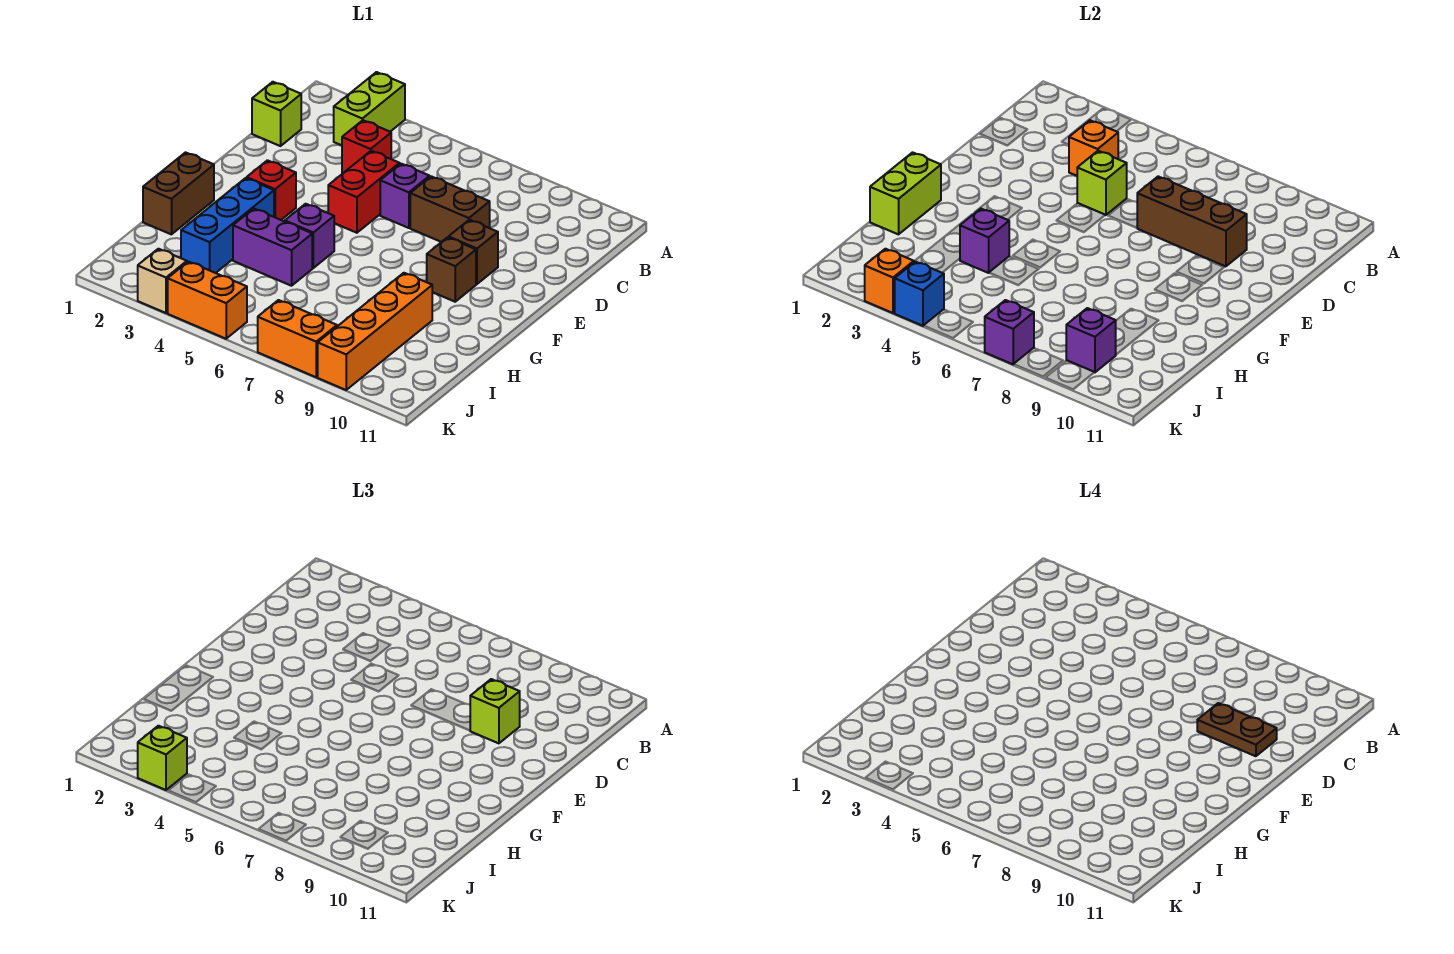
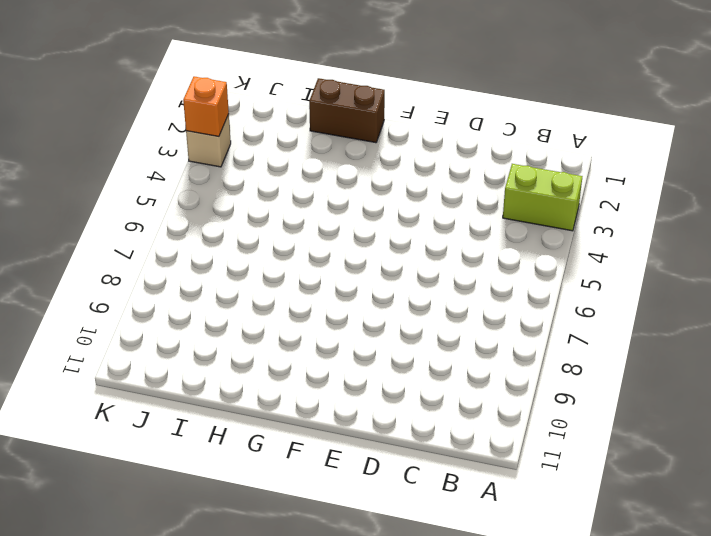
none -> lime brick C1 level 1
none -> red brick C4 level 1
none -> red brick D5:E5 level 1

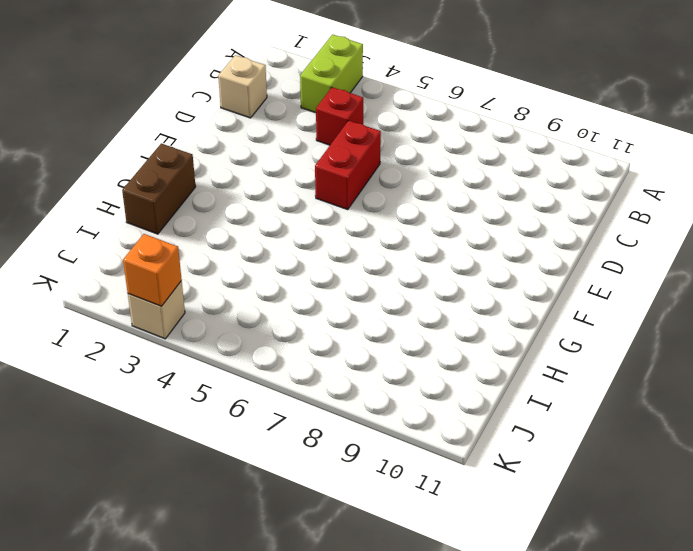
tan brick C1 level 1 -> lime brick C1 level 1
none -> purple brick D6 level 1
none -> brown brick D7:D8 level 1
none -> brown brick E9 level 1

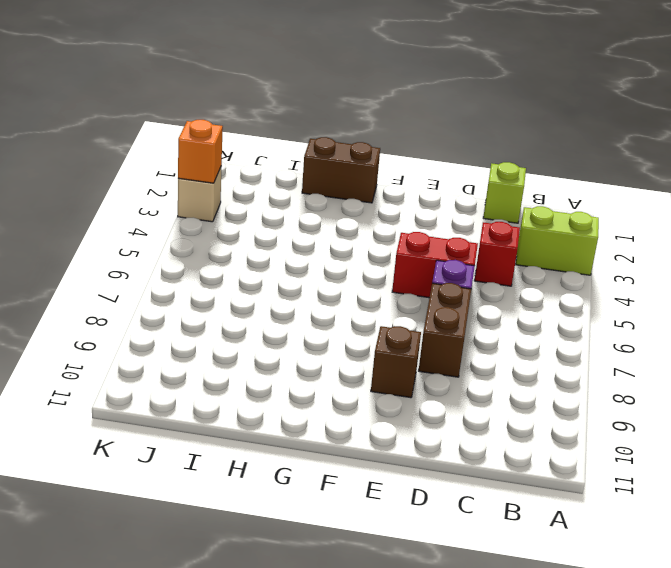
none -> red brick F3 level 1
none -> brown brick F9 level 1
none -> blue brick G3:I3 level 1

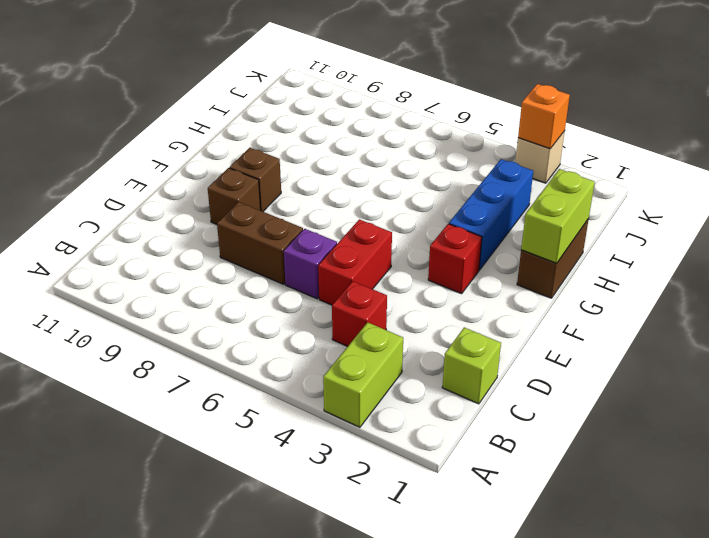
none -> purple brick G5 level 1
none -> purple brick H4:H5 level 1
none -> orange brick H9:K9 level 1

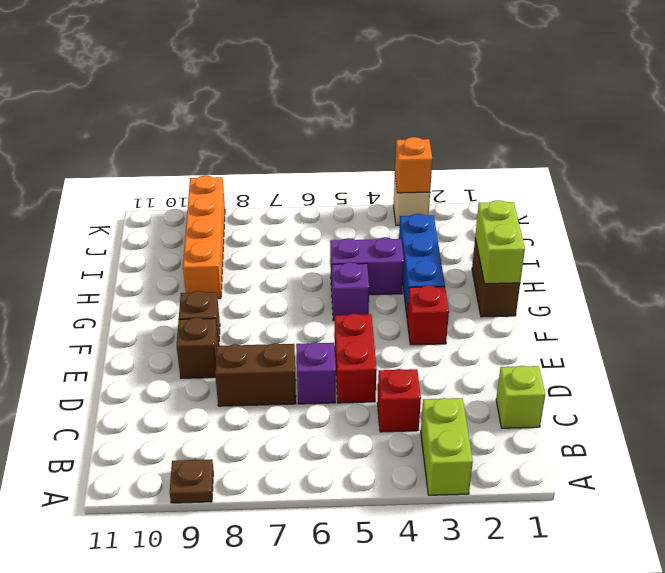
brown plate A9 level 1 -> none
none -> orange brick K4:K5 level 1
none -> orange brick K7:K8 level 1
none -> orange brick C4 level 2

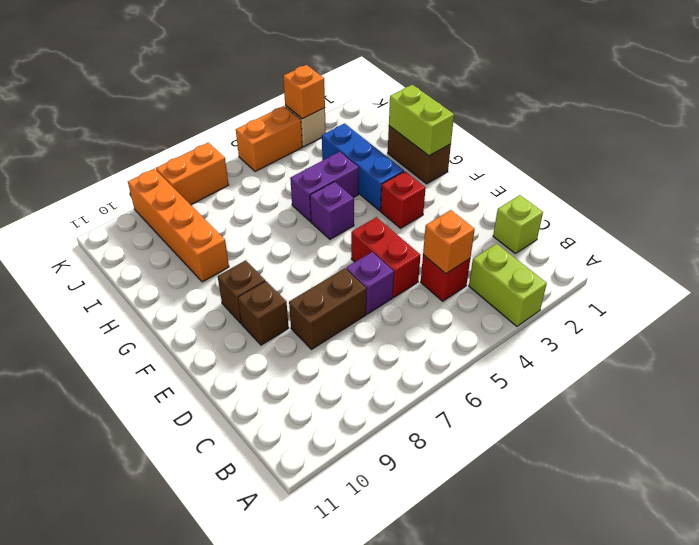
none -> lime brick D5 level 2
none -> brown brick D7:D9 level 2
none -> purple brick H4 level 2

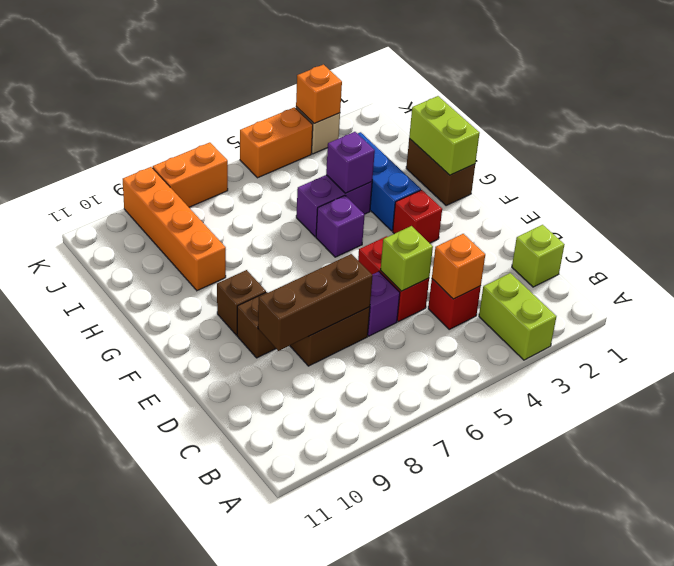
none -> purple brick J9 level 2
none -> blue brick K4 level 2
none -> purple brick K7 level 2

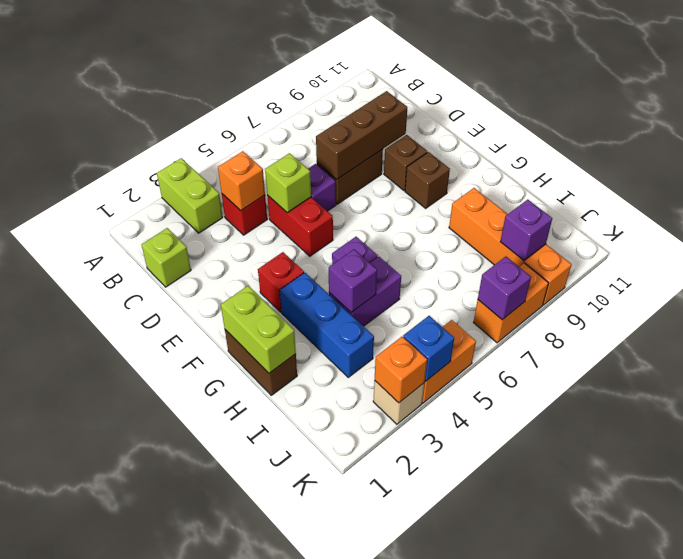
none -> lime brick D9 level 3
none -> lime brick K3 level 3
none -> brown plate D9:D10 level 4

